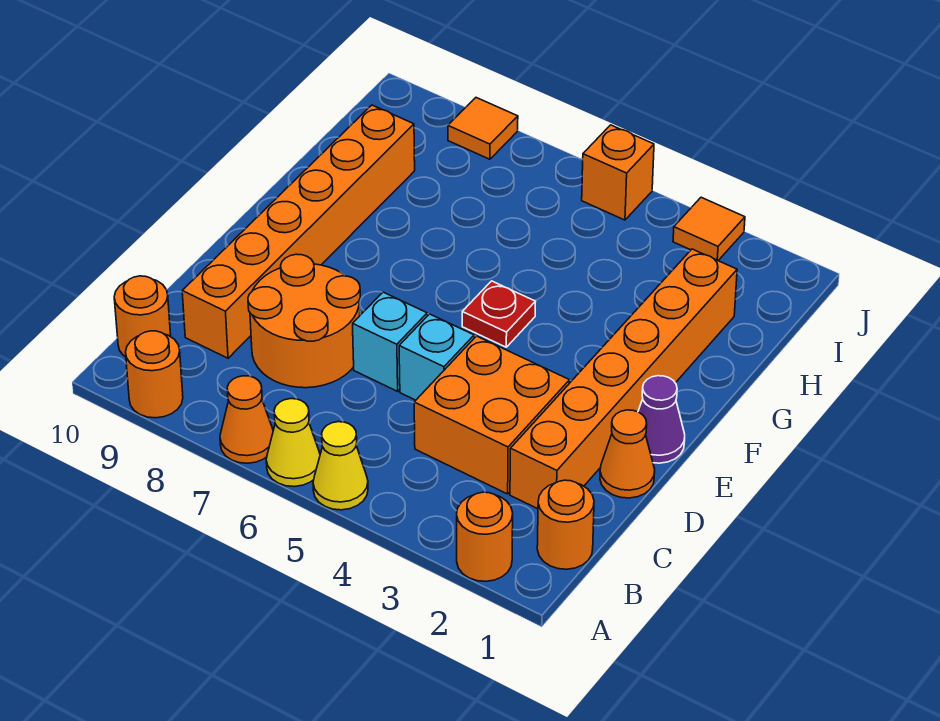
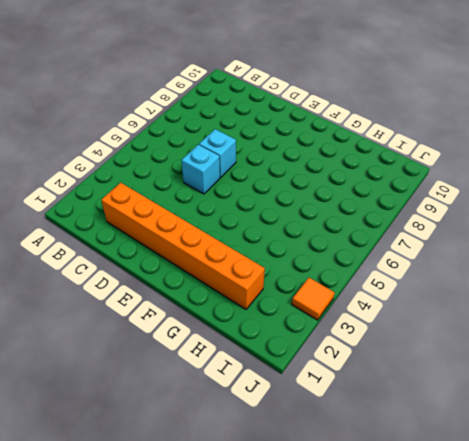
none -> orange round brick A2 level 1
none -> yellow cone A5 level 1
none -> yellow cone A6 level 1

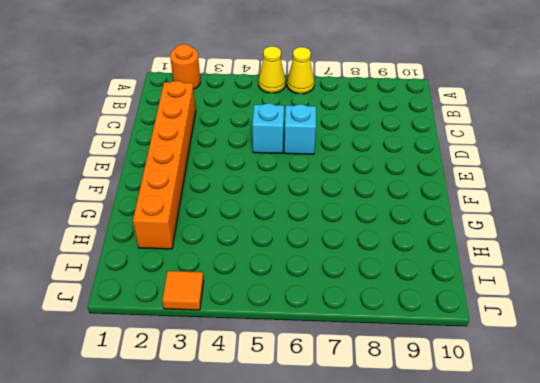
none -> orange cone A7 level 1
none -> orange round brick A9 level 1
none -> orange round brick B1 level 1

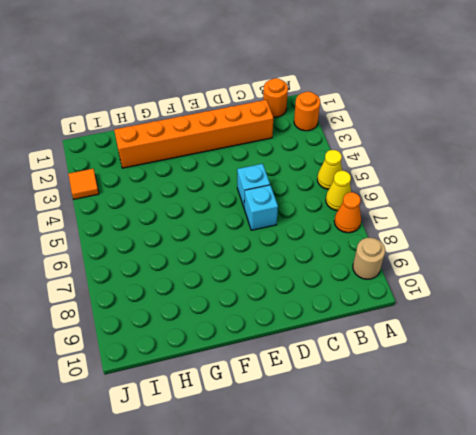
tan round brick A9 level 1 -> orange round brick A9 level 1
none -> orange round brick B10 level 1
none -> orange brick C3:D4 level 1
none -> orange round brick C7:D8 level 1

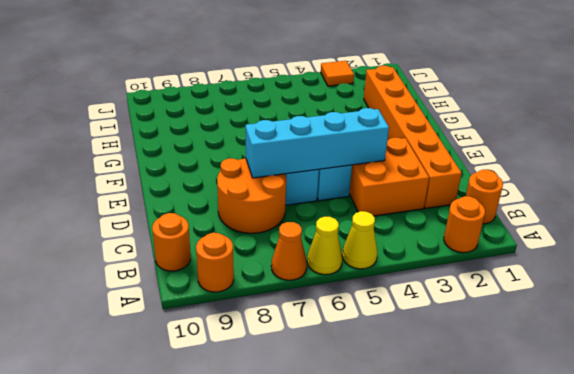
cyan brick D4:D7 level 2 -> none
none -> orange brick C9:H9 level 1
none -> orange cone D1 level 1
none -> purple cone E1 level 1

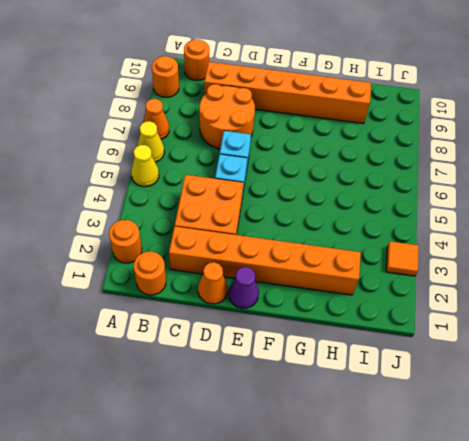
none -> red plate F5 level 1
none -> orange brick J5 level 1
none -> orange tile J8 level 1

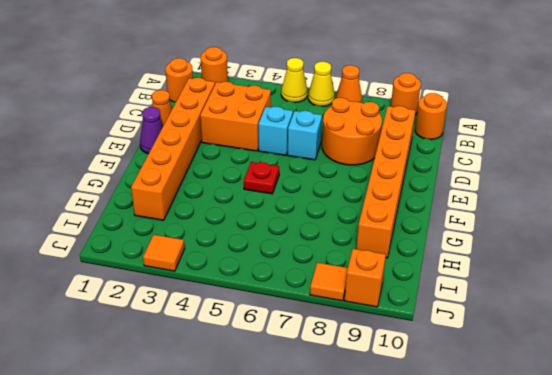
orange brick J9 level 1 -> orange brick J5 level 1

